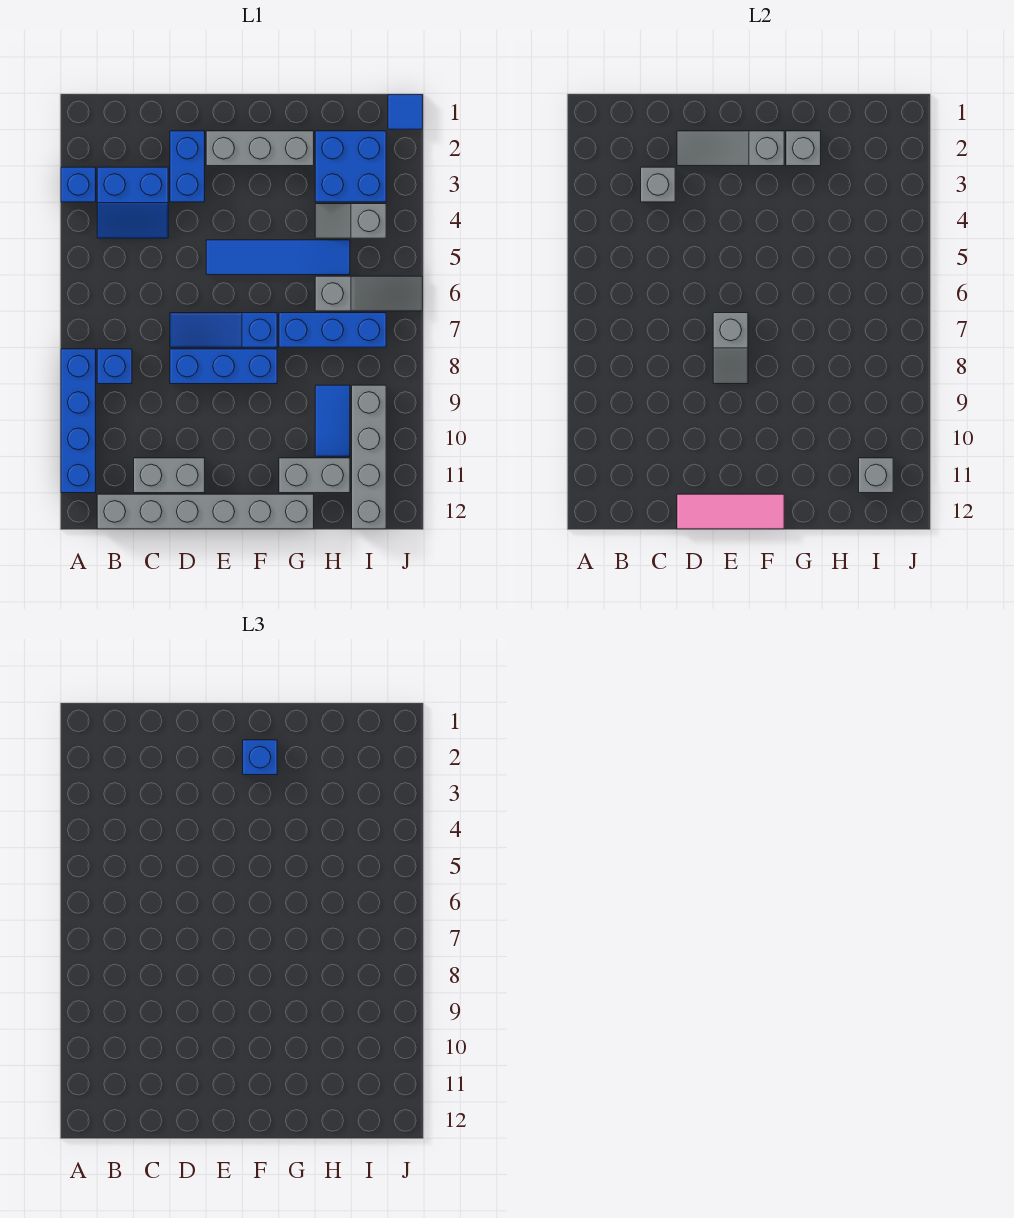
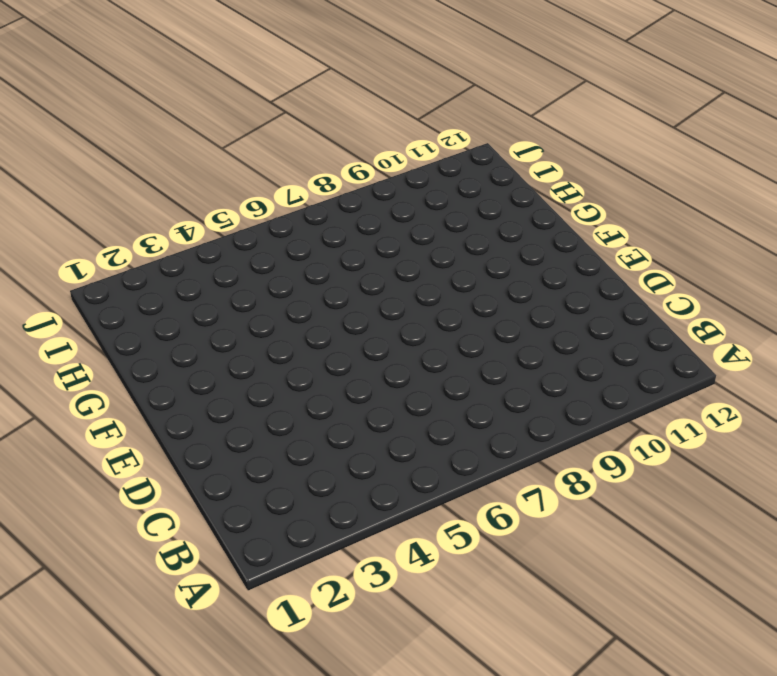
none -> blue brick A3 level 1
none -> blue brick A8:A11 level 1
none -> blue slope B3:C4 level 1 top 3

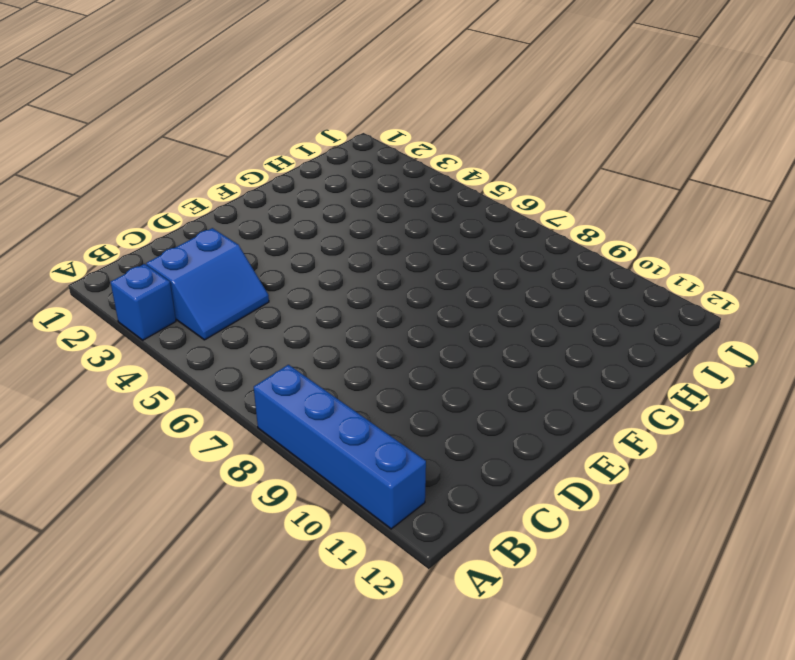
none -> blue brick B8 level 1
none -> grey brick B12:G12 level 1
none -> grey brick C11:D11 level 1

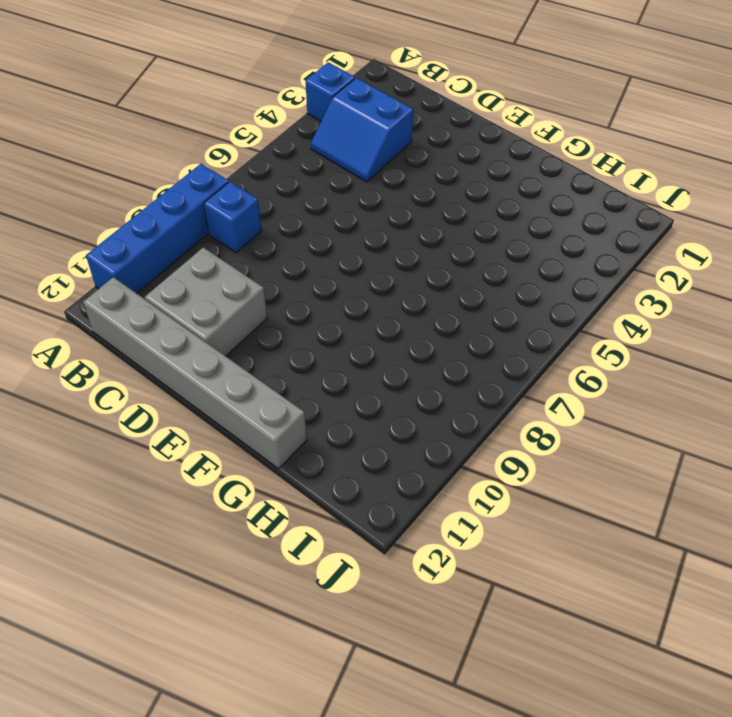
grey brick C10:D11 level 1 -> grey brick C11:D11 level 1
none -> blue brick D2:D3 level 1
none -> blue slope D7:F7 level 1 top F
none -> blue brick D8:F8 level 1

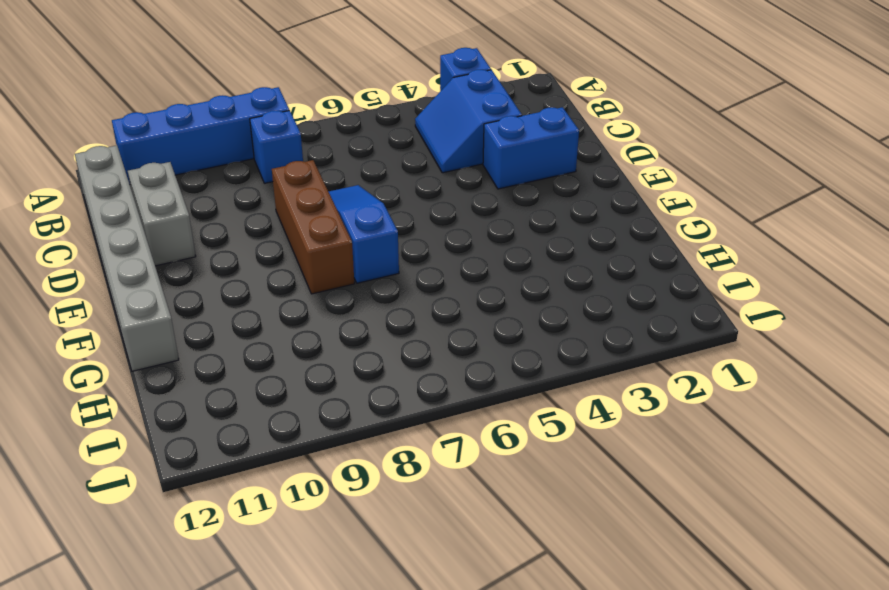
brown brick D8:F8 level 1 -> blue brick D8:F8 level 1
none -> grey brick E2:G2 level 1
none -> blue tile E5:H5 level 1
none -> blue brick G7:I7 level 1

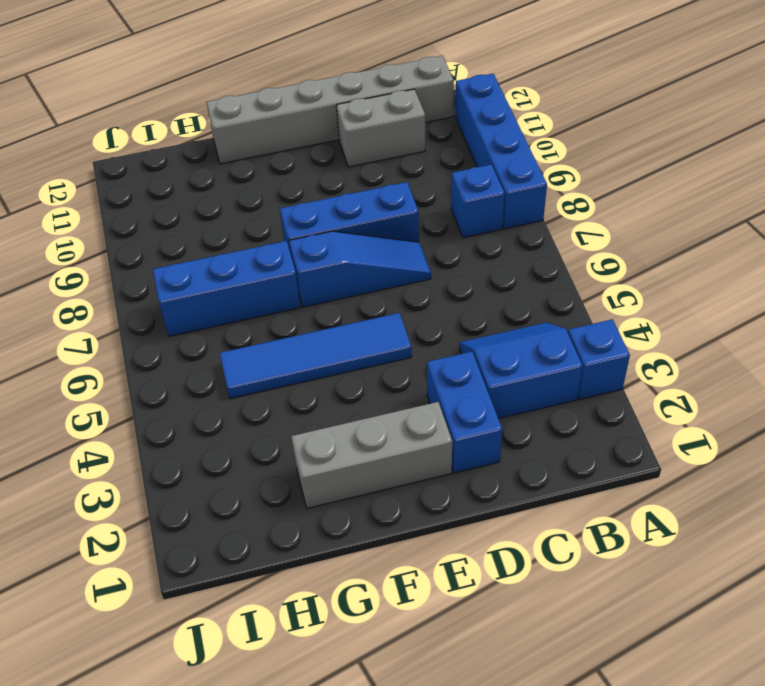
none -> grey brick G11:H11 level 1
none -> blue brick H2:I3 level 1
none -> grey slope H4:I4 level 1 top I

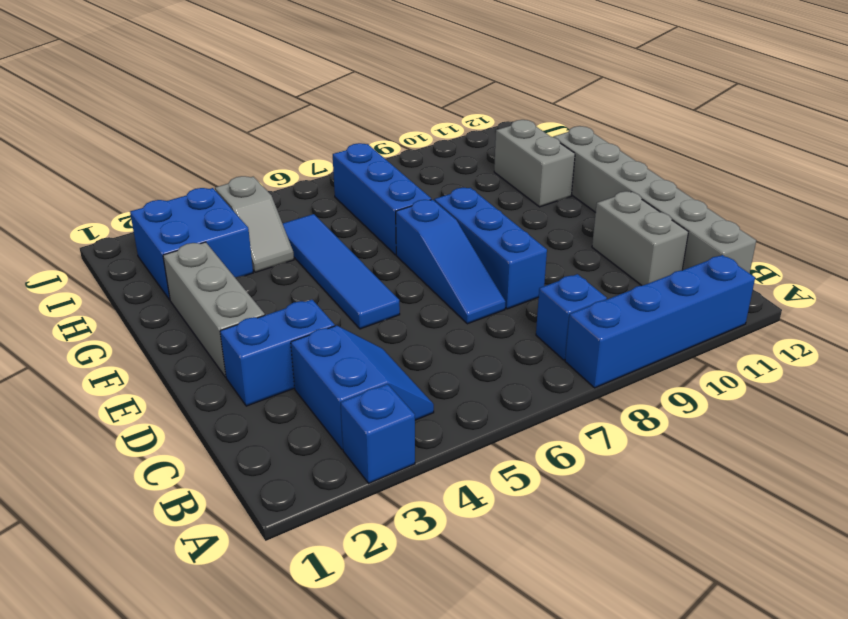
none -> grey slope H6:J6 level 1 top H
none -> blue tile H9:H10 level 1
none -> grey brick I9:I12 level 1

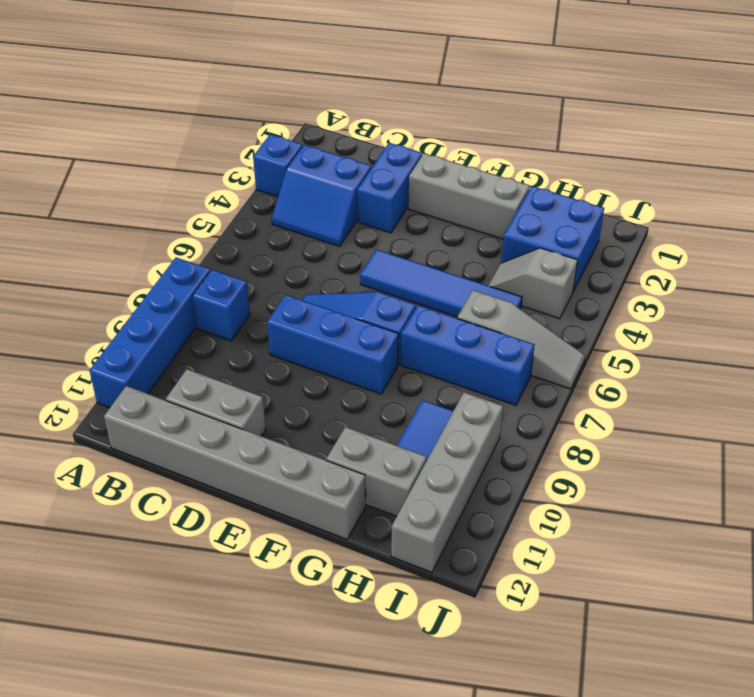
none -> blue tile J1 level 1
none -> grey brick C3 level 2
none -> grey slope D2:F2 level 2 top F

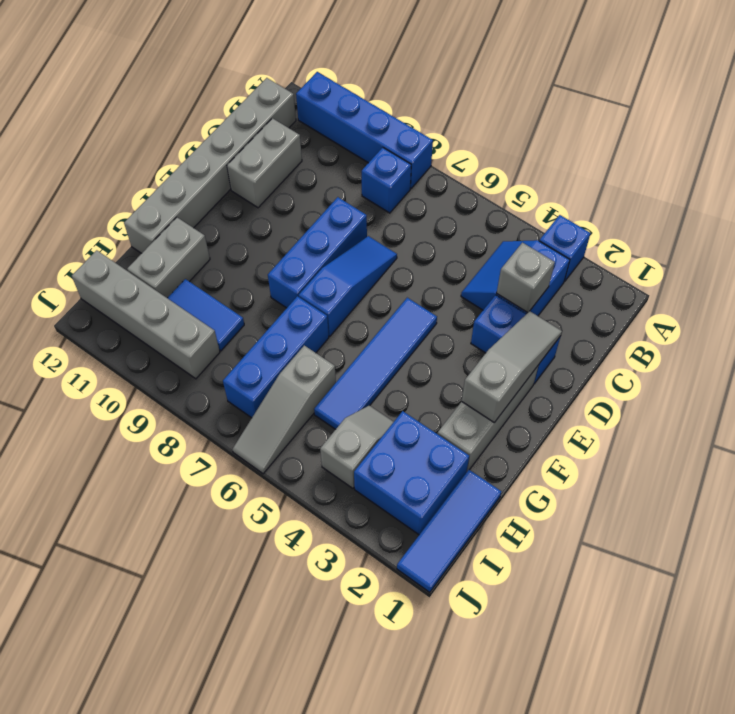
blue tile H1:J1 level 1 -> blue tile J1 level 1
none -> pink tile D12:F12 level 2
none -> grey slope E7:E8 level 2 top 7
none -> grey brick G2 level 2

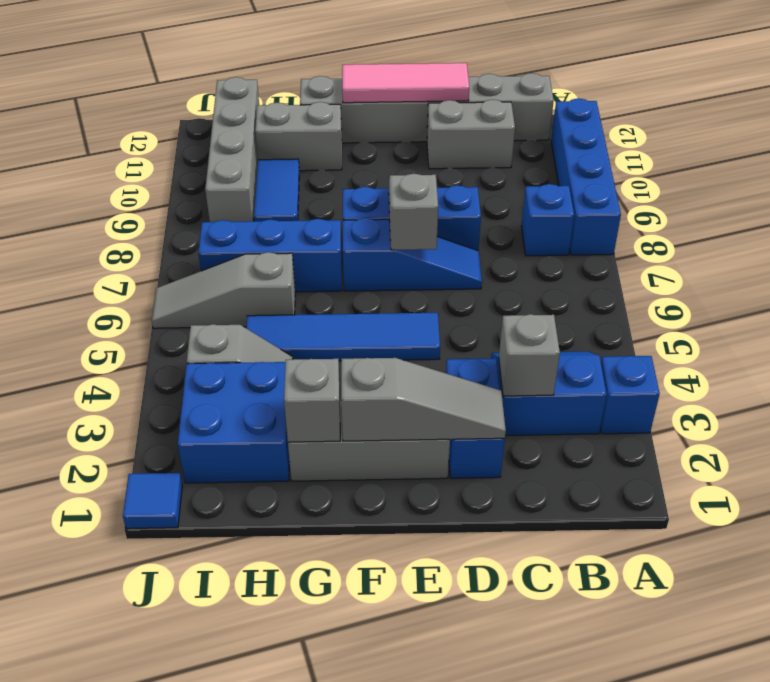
none -> grey brick I11 level 2
none -> blue brick F2 level 3

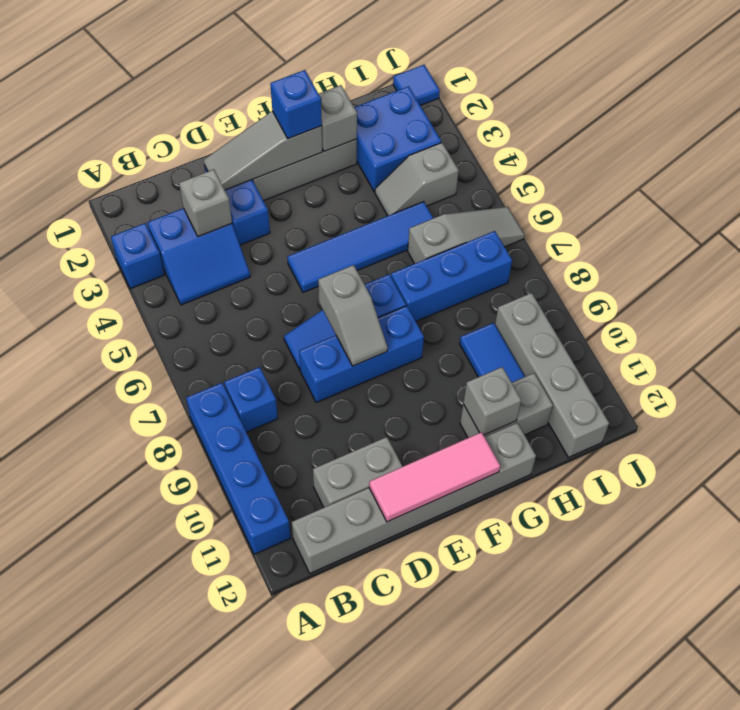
grey brick G11 level 2 -> grey brick I11 level 2

